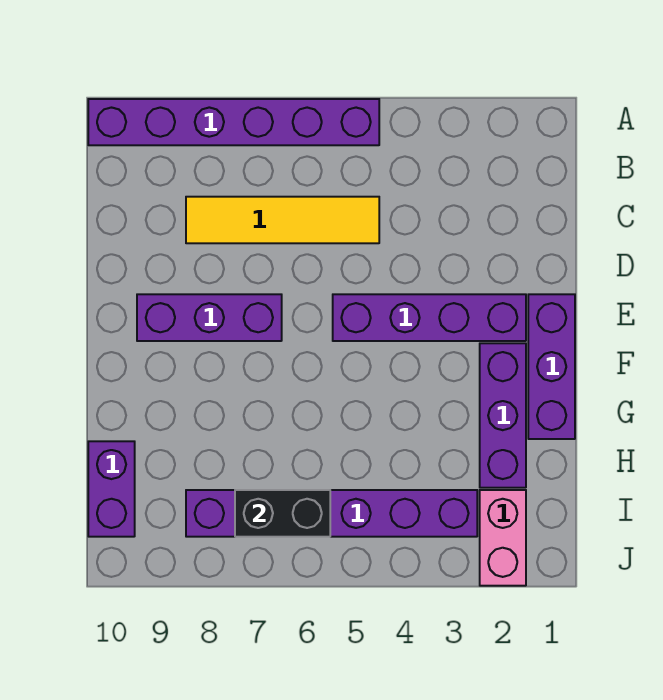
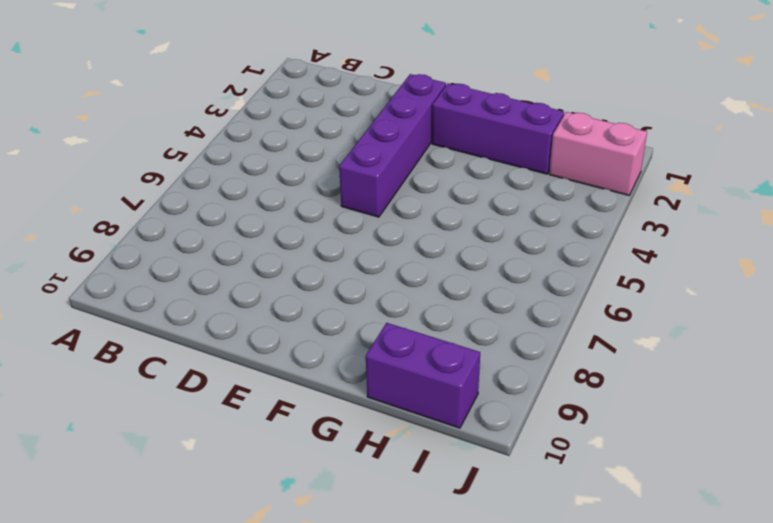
none -> purple brick A5:A10 level 1
none -> yellow tile C5:C8 level 1

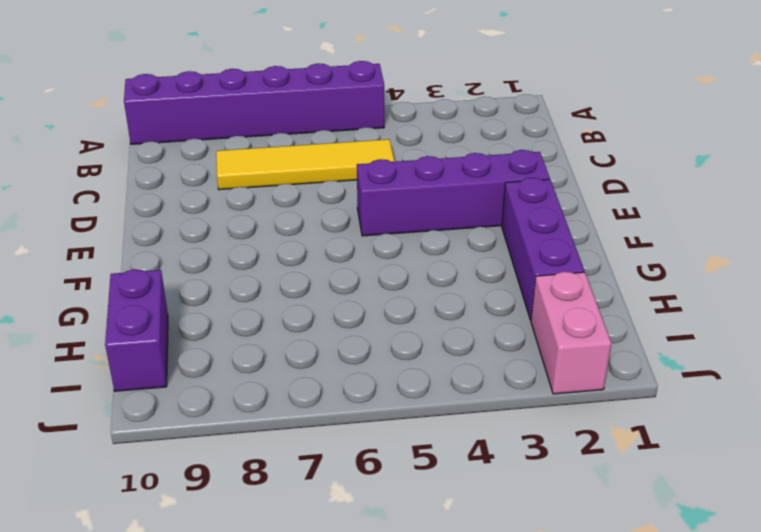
none -> purple brick E1:G1 level 1
none -> purple brick E7:E9 level 1

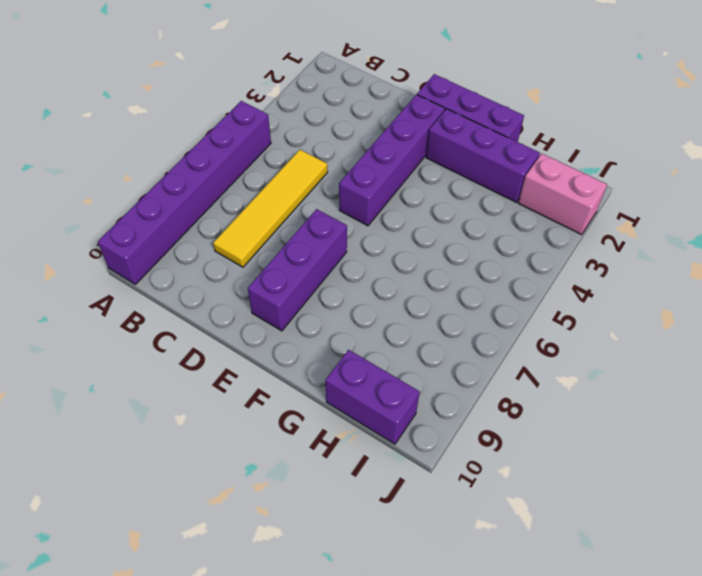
none -> purple brick I3:I8 level 1
none -> black brick I6:I7 level 2

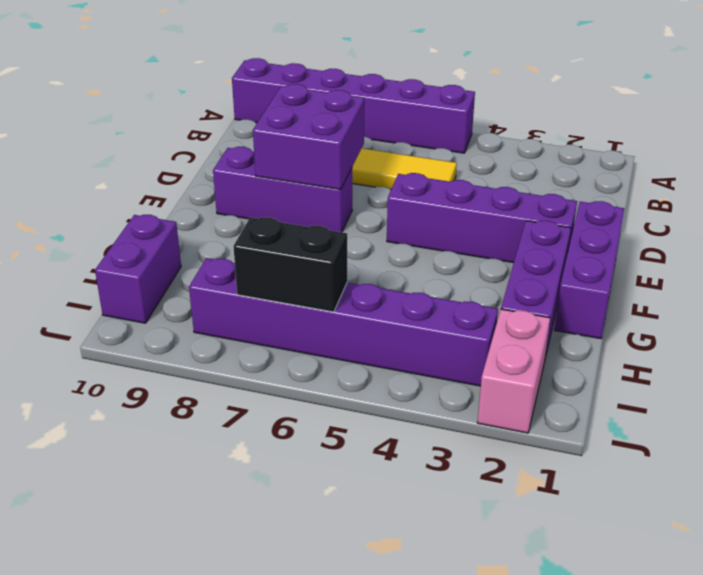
purple brick D7:E8 level 2 -> none

